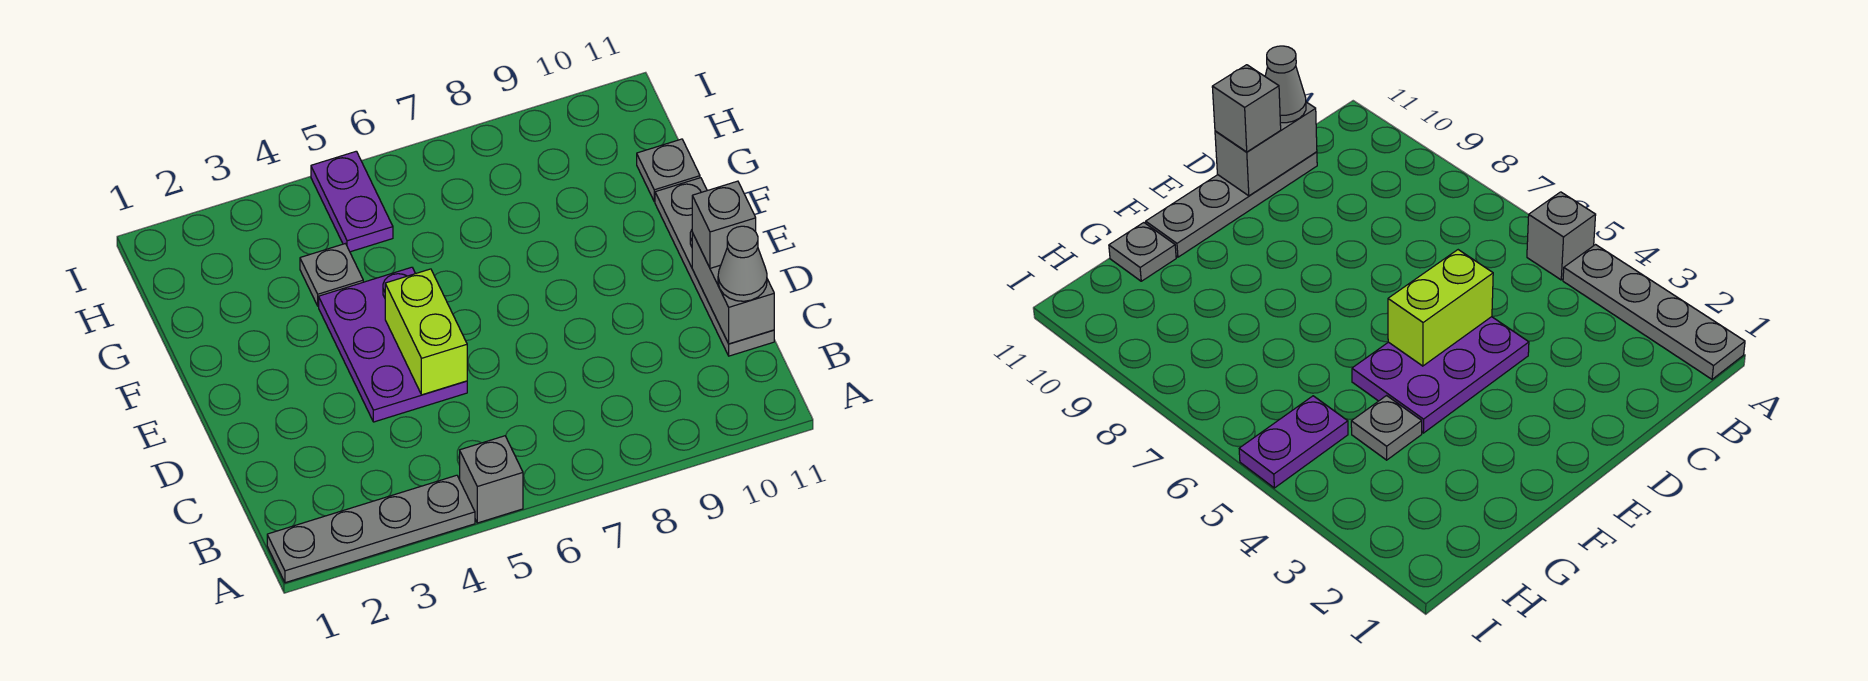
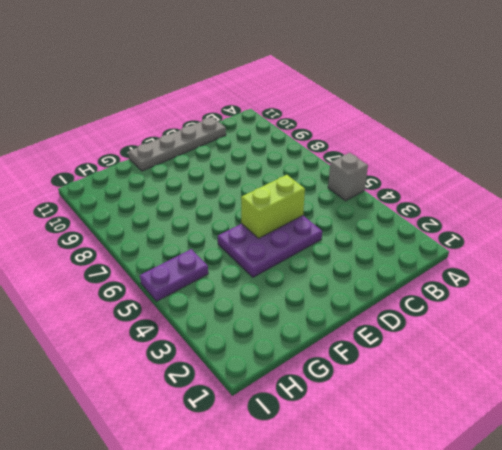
none -> grey plate A1:A4 level 1
none -> grey plate G4 level 1

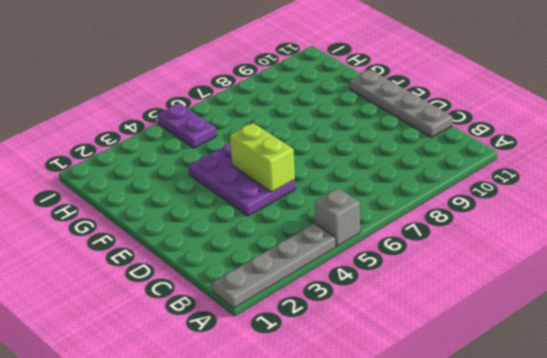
none -> grey plate G4 level 1
none -> grey plate G11 level 1

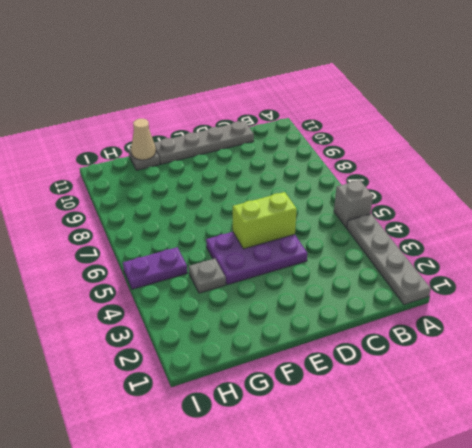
tan cone G11 level 2 -> none
none -> grey brick C11:D11 level 2
none -> grey cone C11 level 3

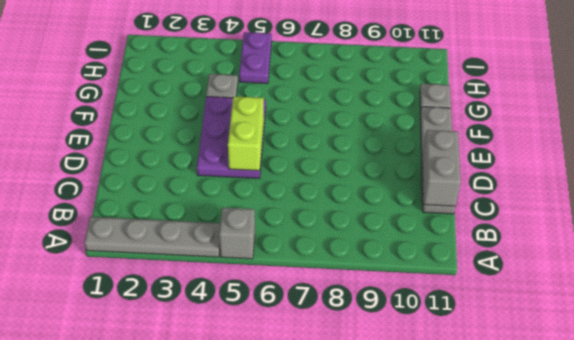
none -> grey cone C11 level 3
none -> grey brick D11 level 3

